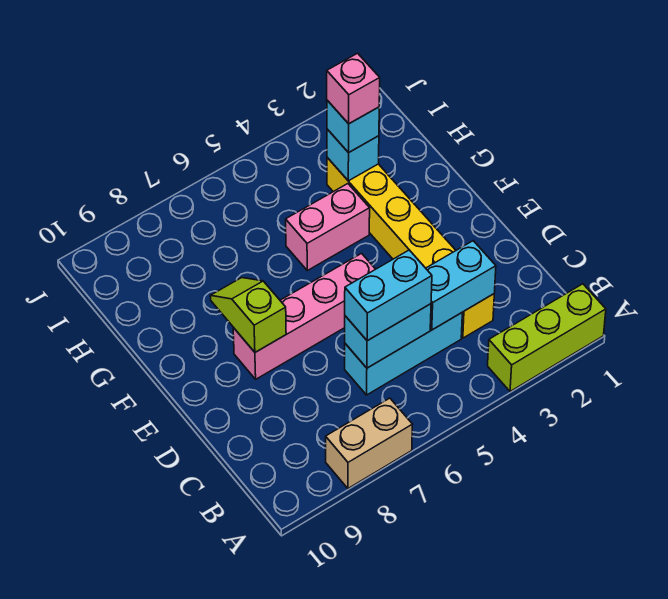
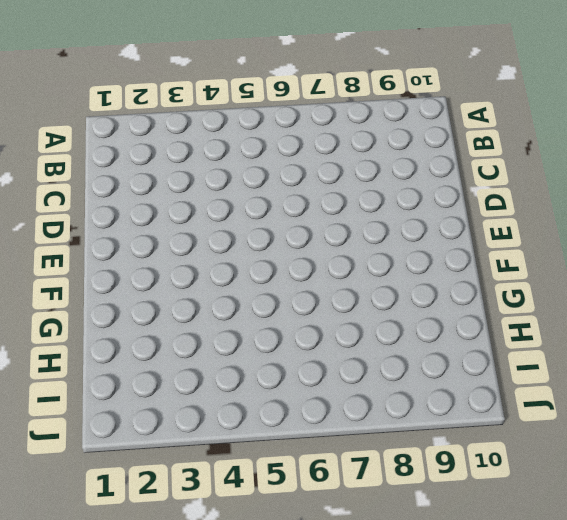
none -> lime brick A1:A3 level 1
none -> tan brick A7:A8 level 1
none -> yellow brick C3:H3 level 1

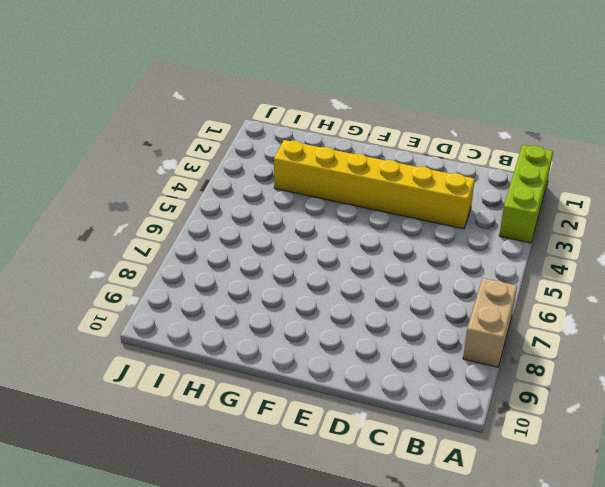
none -> cyan brick C4:C6 level 1
none -> pink brick E5:E8 level 1
none -> pink brick G4:G5 level 1

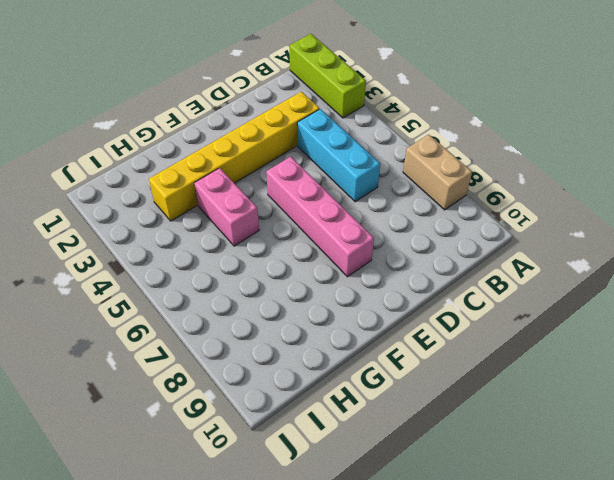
none -> cyan brick C3:C4 level 2
none -> cyan brick C5:C6 level 2
none -> lime slope E8:F8 level 2 top E

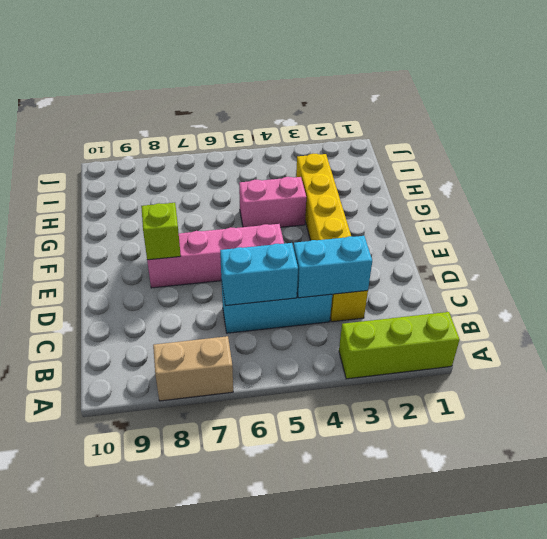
none -> cyan brick H3 level 2
none -> cyan brick C5:C6 level 3
none -> cyan brick H3 level 3

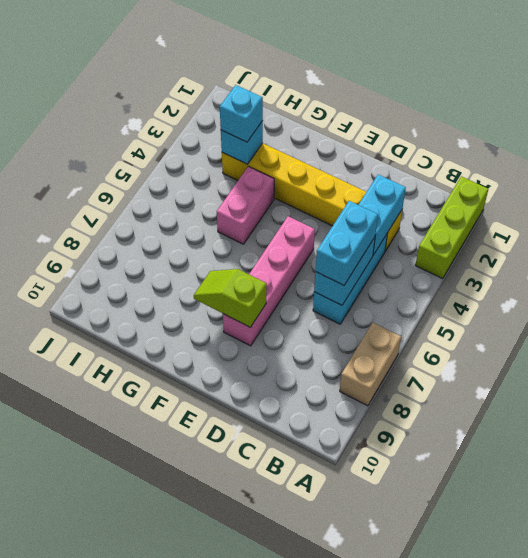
none -> pink brick H3 level 4

